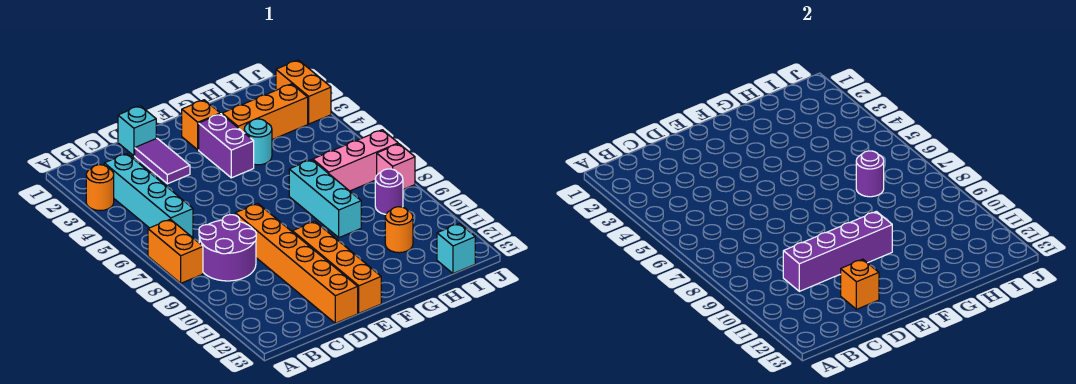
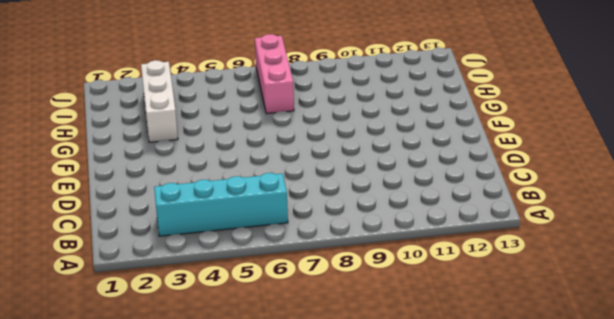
white brick G3:I3 level 1 -> orange brick G3:I3 level 1
none -> orange round brick A3 level 1
none -> orange brick A7:A8 level 1
none -> purple round brick B8:C9 level 1

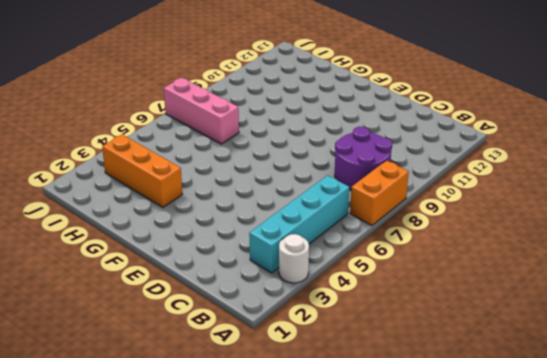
white round brick A3 level 1 -> orange round brick A3 level 1
none -> cyan brick D1 level 1
none -> purple tile D2:D3 level 1
none -> orange brick D8:D13 level 1

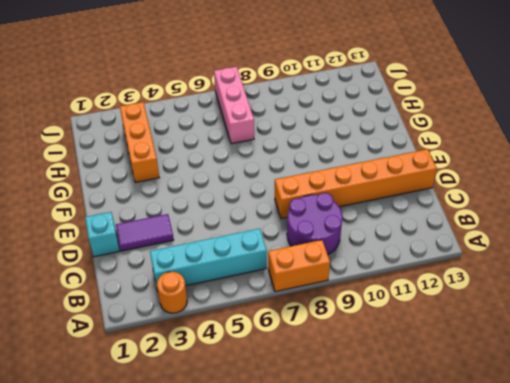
none -> orange brick E10:E13 level 1
none -> orange brick F2 level 1
none -> purple brick F3:F4 level 1

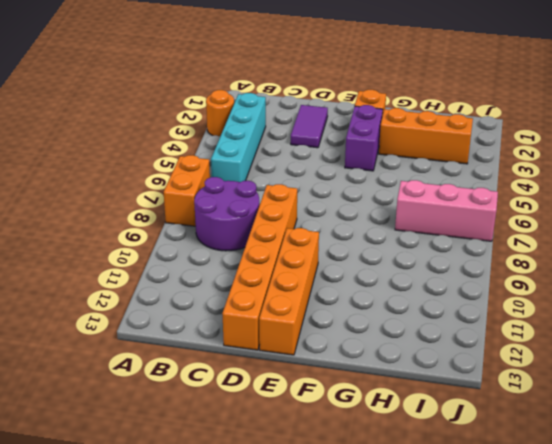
none -> cyan brick D1 level 1
none -> cyan round brick G4 level 1
none -> cyan brick G7:G9 level 1

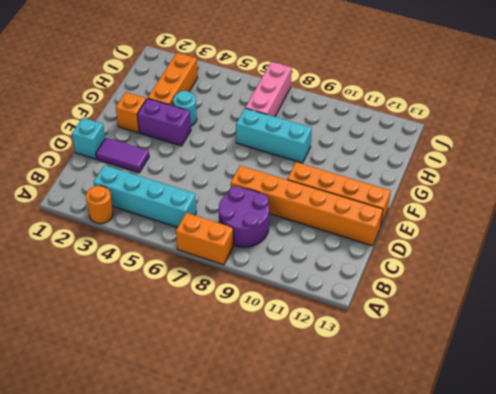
none -> orange round brick H11 level 1
none -> purple round brick I9 level 1
none -> cyan brick I13 level 1

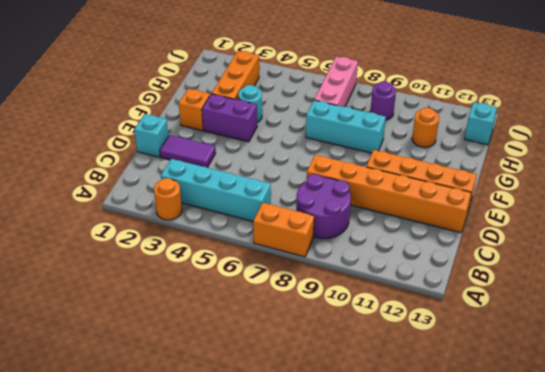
none -> orange brick J2:J3 level 1
none -> pink brick J8 level 1
none -> purple brick C10:F10 level 2

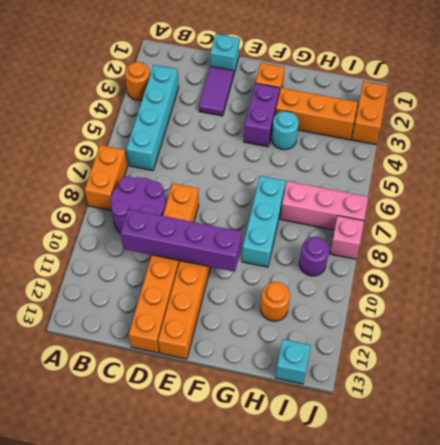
none -> orange brick D12 level 2
none -> purple round brick H7 level 2

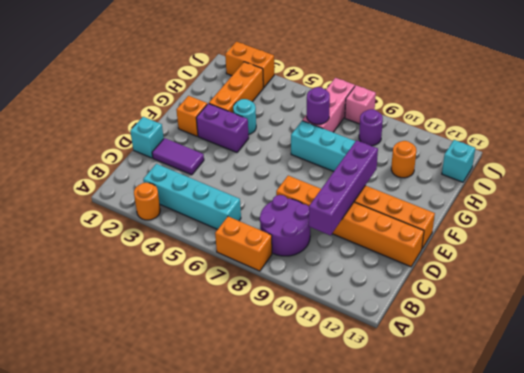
none -> orange brick D12 level 2

